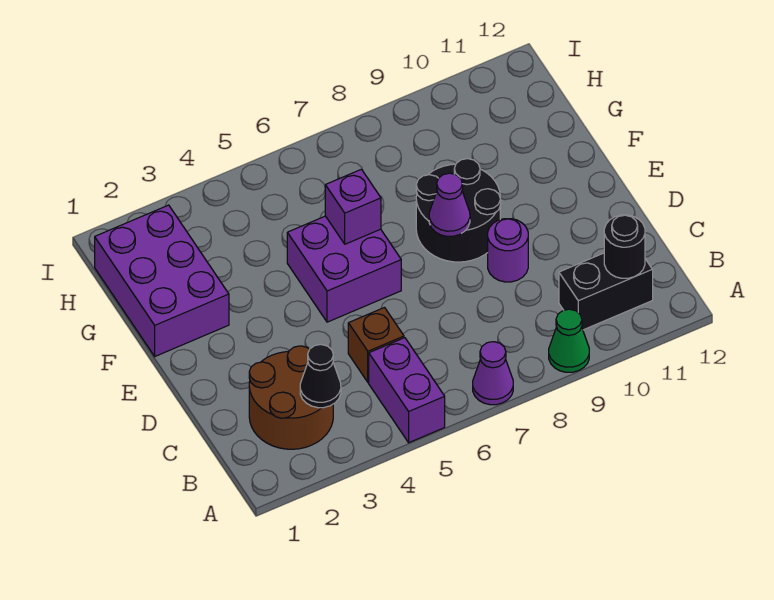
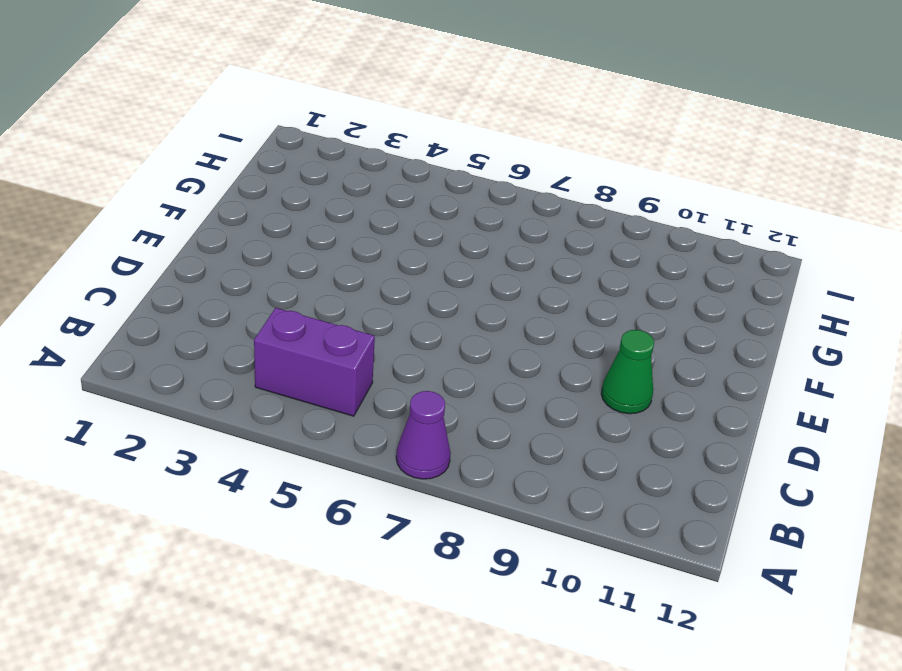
purple brick B4:B5 level 1 -> purple brick A5:B5 level 1
green cone D10 level 1 -> green cone A9 level 1
none -> brown round brick B2:C3 level 1
none -> black brick B10:B11 level 1
none -> brown brick C5 level 1

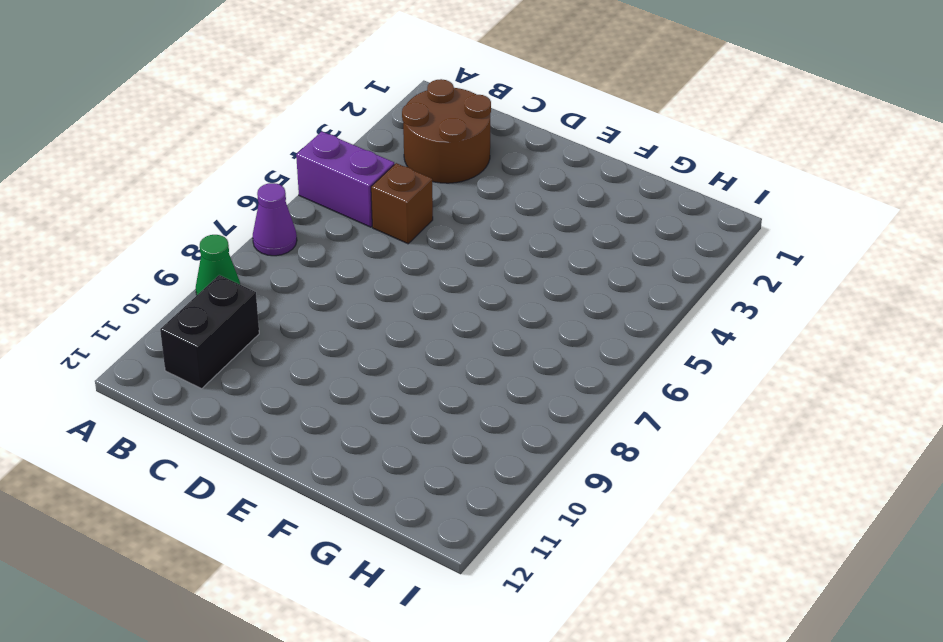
none -> purple round brick D9 level 1
none -> purple brick E5:F6 level 1
none -> black round brick E8:F9 level 1

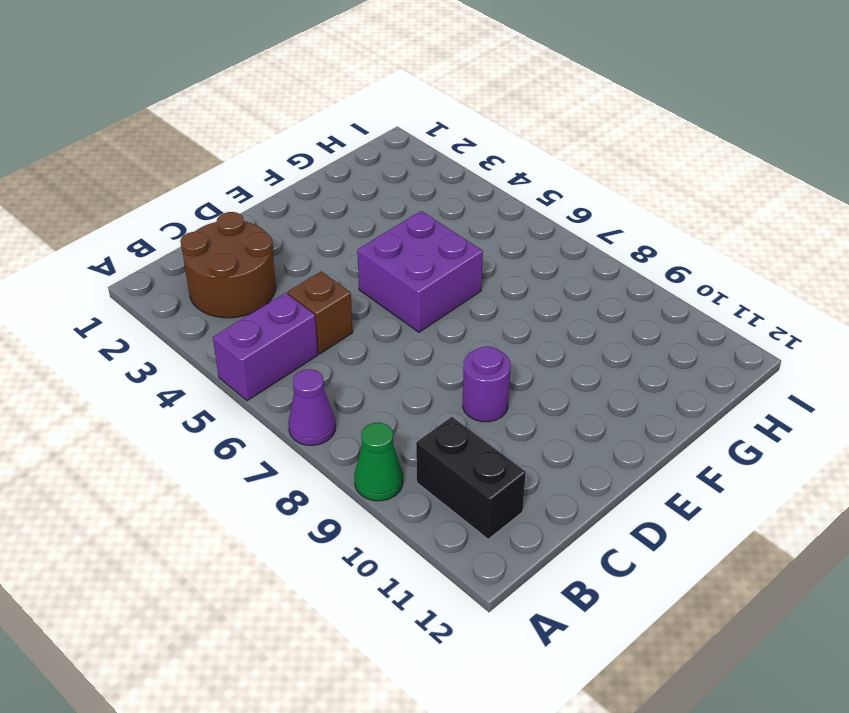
none -> black round brick E8:F9 level 1
none -> purple brick F1:H2 level 1
none -> black cone B3 level 2

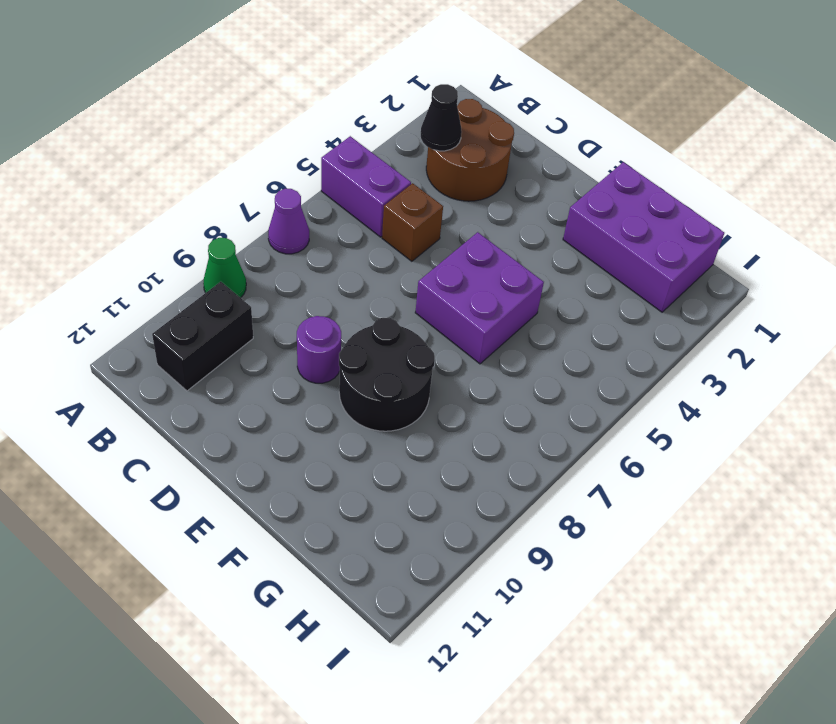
none -> black round brick B11 level 2
none -> purple cone E8 level 2
none -> purple brick F6 level 2

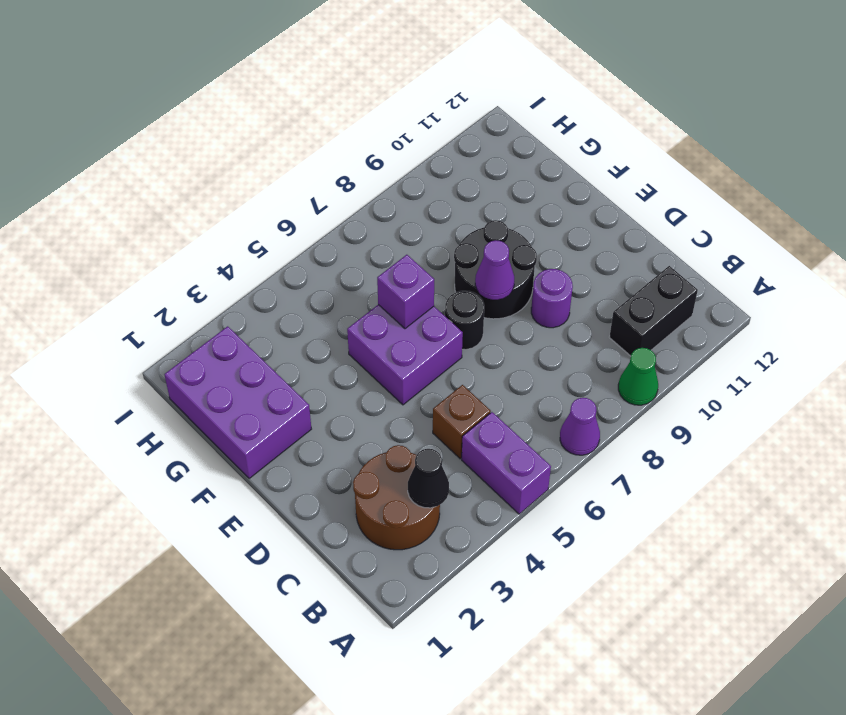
black round brick E7 level 1 -> black round brick B11 level 2

